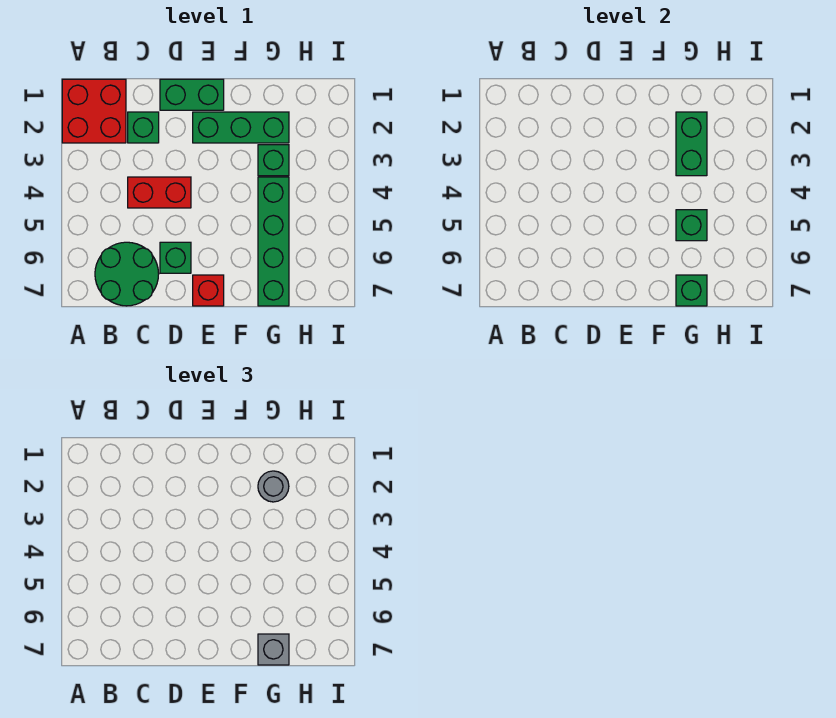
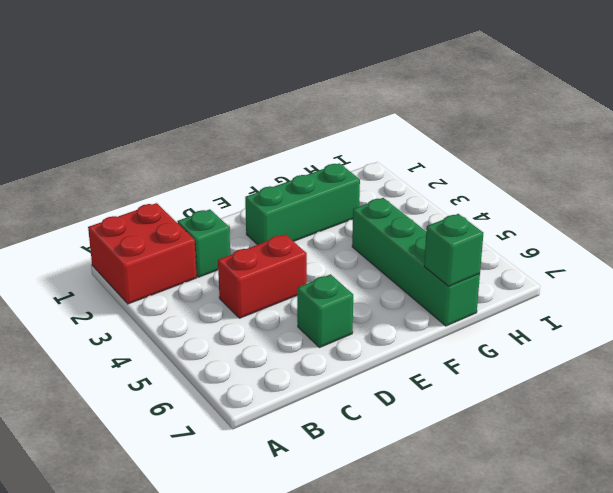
none -> green round brick B6:C7 level 1
none -> green brick D1:E1 level 1
none -> red brick E7 level 1

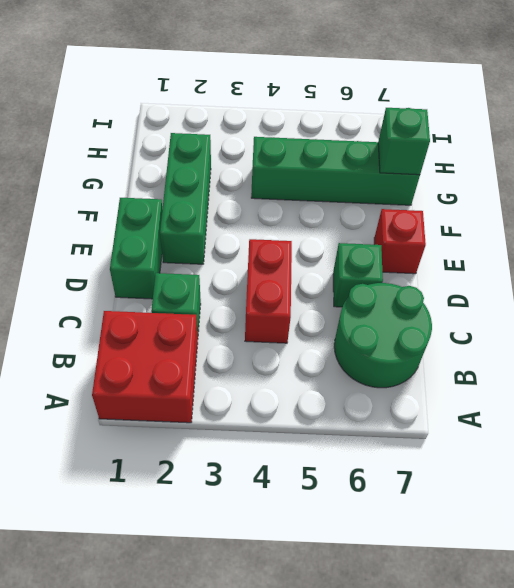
none -> green brick G3 level 1
none -> green brick G2:G3 level 2
none -> green brick G5 level 2

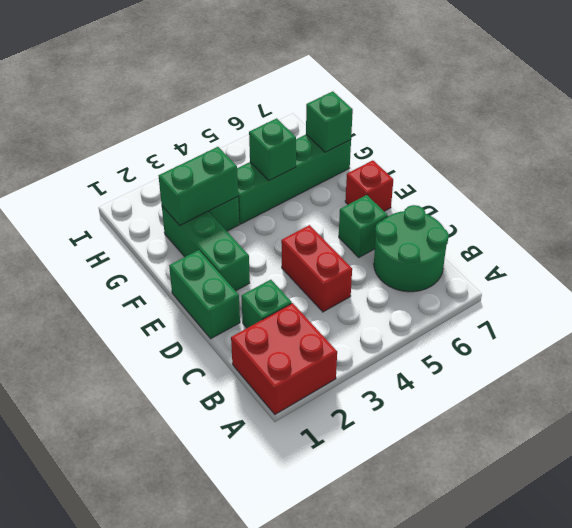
none -> grey round brick G2 level 3
none -> grey brick G7 level 3

